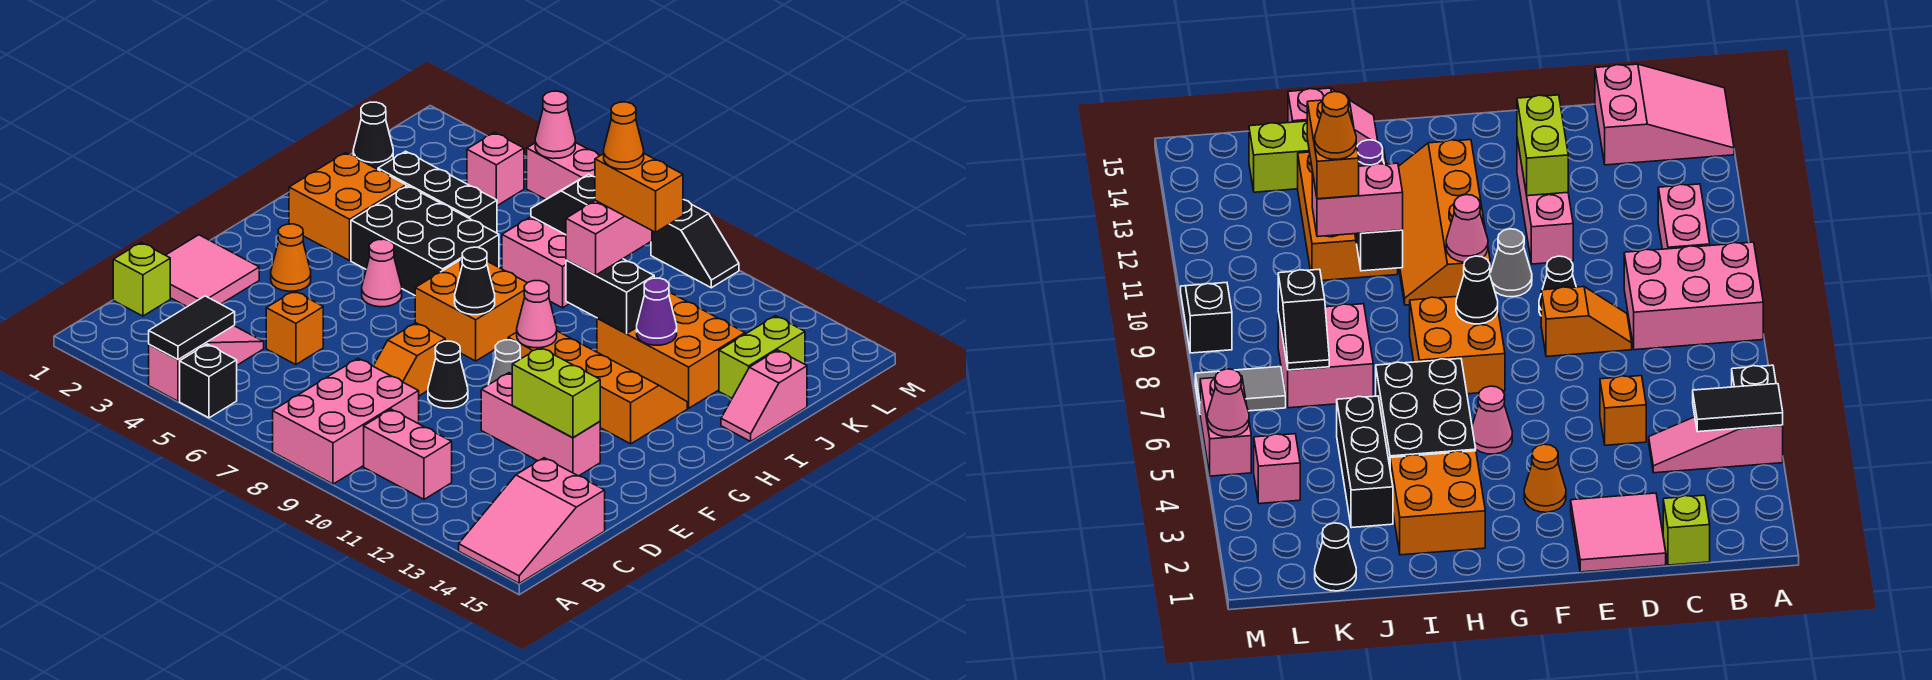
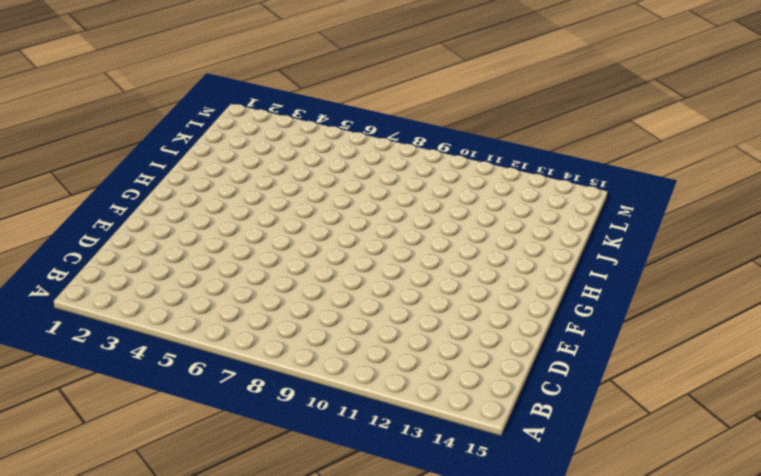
none -> pink slope A4:C4 level 1 top A
none -> black brick A5 level 1
none -> pink brick A8:C9 level 1
none -> pink slope A14:C15 level 1 top C

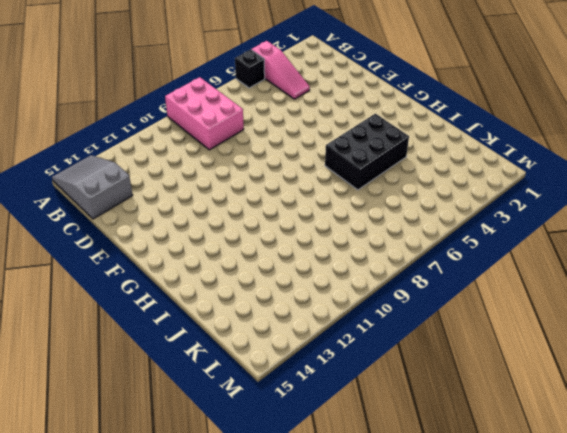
grey slope A14:C15 level 1 top C -> pink slope A14:C15 level 1 top C
none -> pink brick B10:B11 level 1
none -> lime brick C1 level 1
none -> pink tile D1:E2 level 1
none -> orange brick D5 level 1

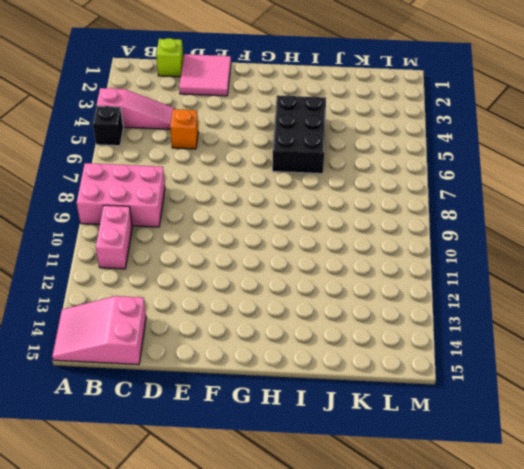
none -> orange slope D8:E8 level 1 top E
none -> black cone E9 level 1
none -> pink brick E11:E13 level 1
none -> orange cone F3 level 1

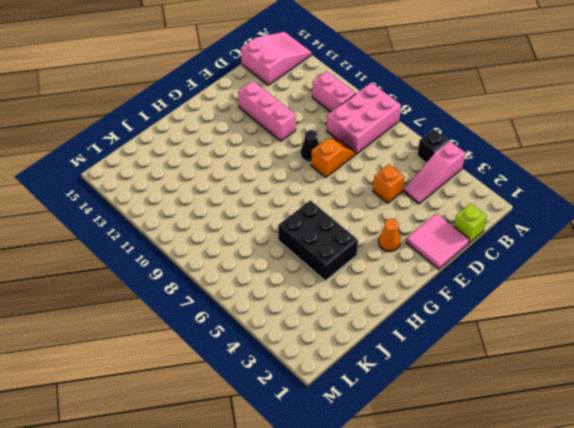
none -> grey cone F10 level 1
none -> pink cone G5 level 1
none -> orange brick G7:H8 level 1
none -> orange slope G10:H13 level 1 top G

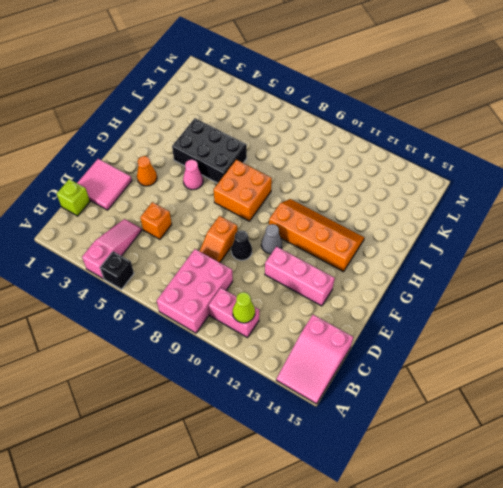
lime cone B11 level 2 -> none
none -> orange brick H2:I3 level 1
none -> orange brick I11:J13 level 1
none -> pink slope I15:J15 level 1 top J
none -> black brick J3:J5 level 1

